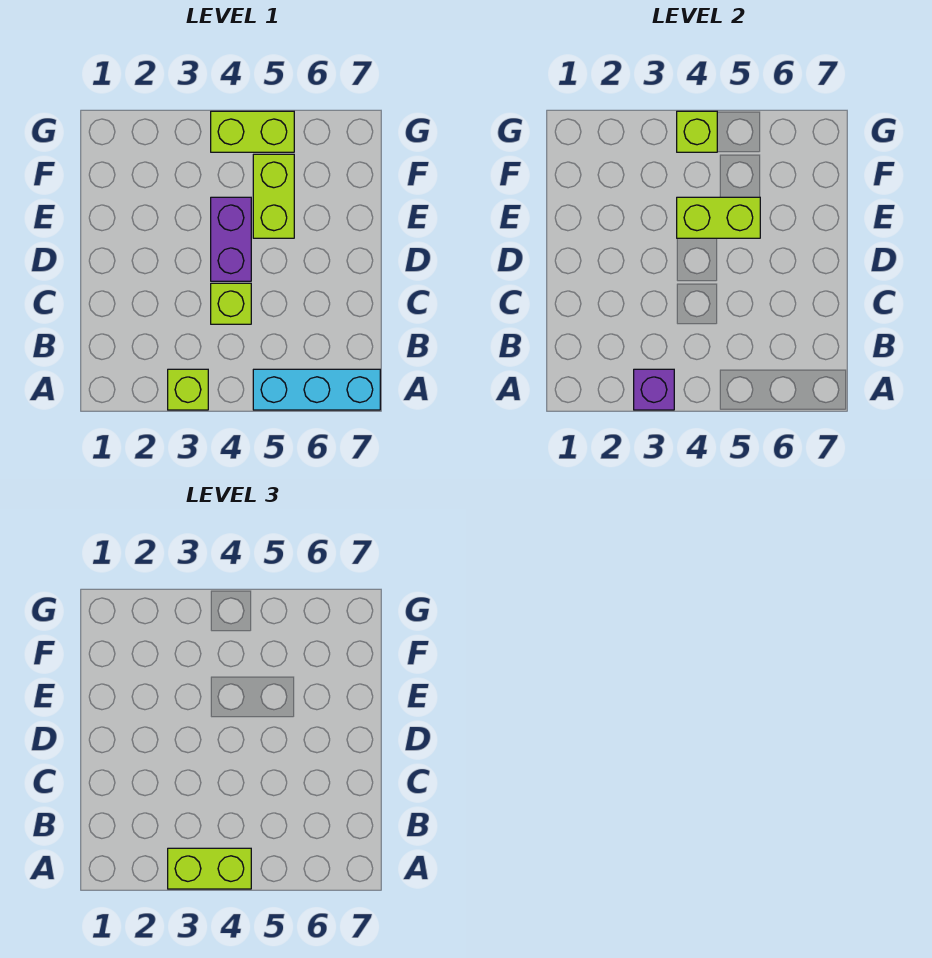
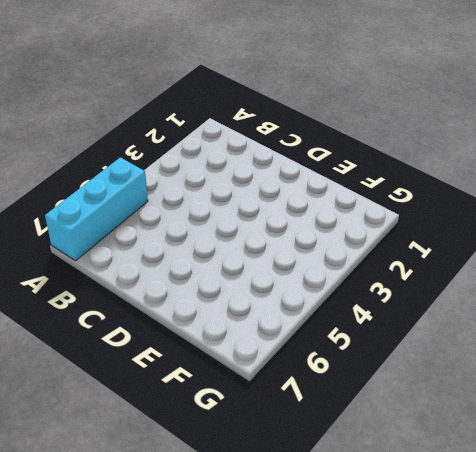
none -> lime brick A3 level 1
none -> lime brick C4 level 1

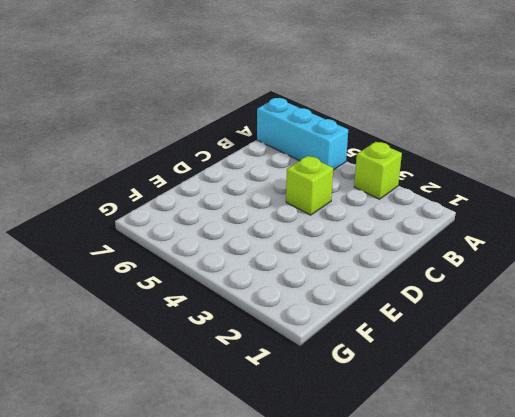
none -> purple brick D4:E4 level 1
none -> lime brick E5:F5 level 1

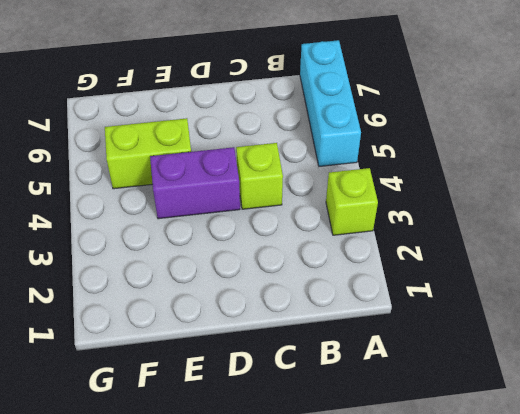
none -> lime brick G4:G5 level 1
none -> purple brick A3 level 2

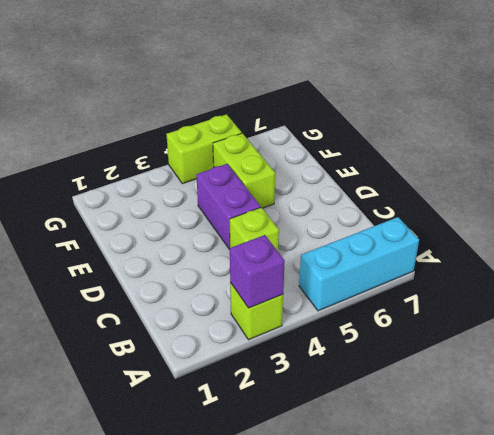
none -> lime brick E4:E5 level 2
none -> lime brick G4 level 2

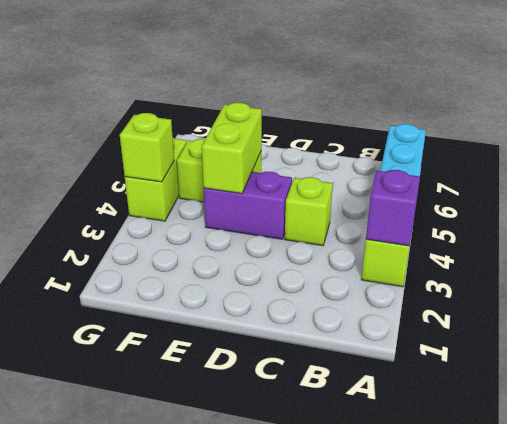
none -> lime brick A3:A4 level 3

